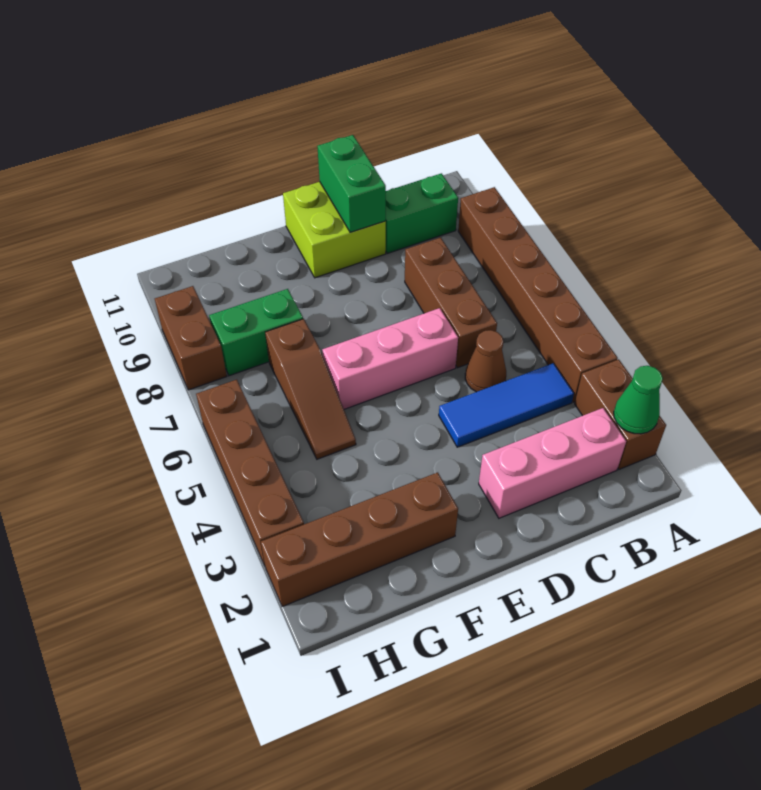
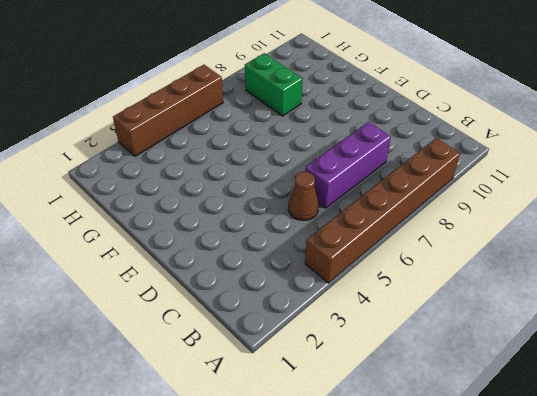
purple brick C6:C8 level 1 -> brown brick C6:C8 level 1
none -> brown brick A2:A3 level 1
none -> pink brick B2:D2 level 1
none -> blue tile B4:D4 level 1

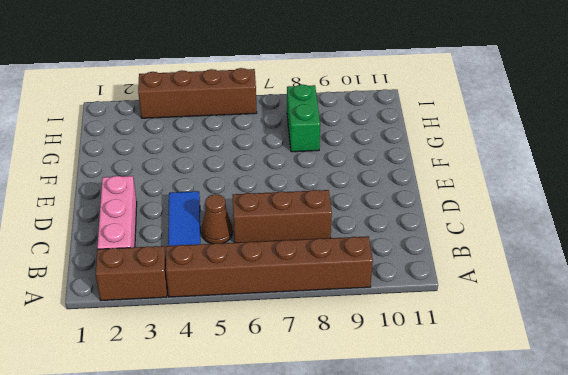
none -> green brick B10:C10 level 1
none -> pink brick D6:F6 level 1
none -> lime brick D10:E11 level 1

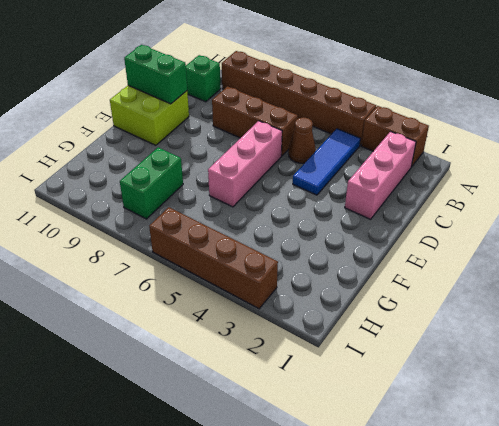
green brick B10 level 1 -> green brick B10:C10 level 1
none -> brown brick F2:I2 level 1
none -> brown slope G5:G7 level 1 top 7
none -> brown brick I8:I9 level 1

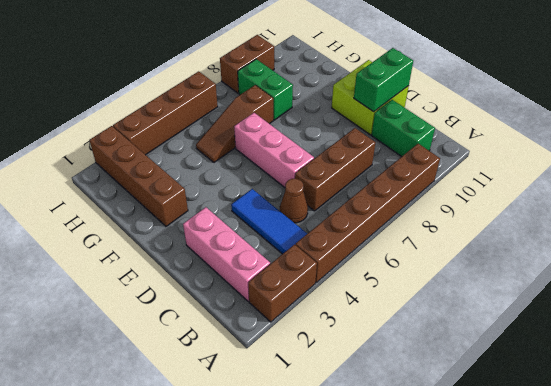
none -> green cone A2 level 2

